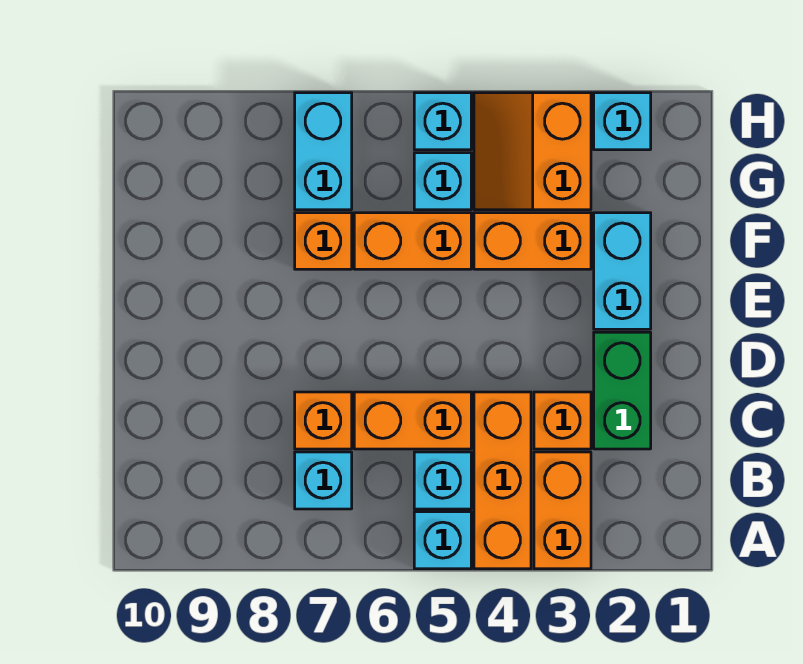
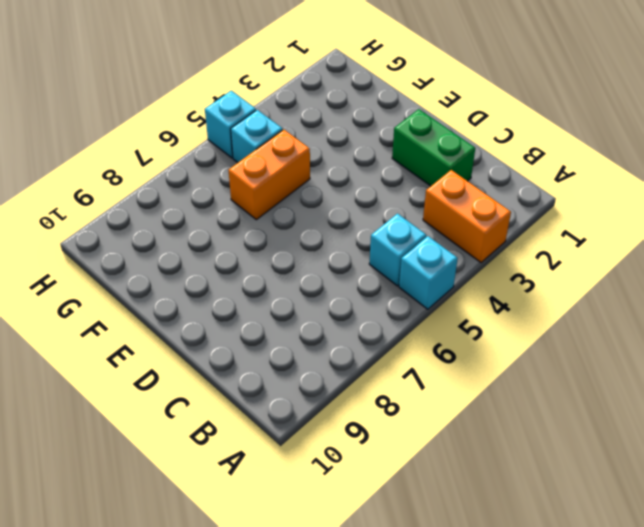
none -> orange brick A4:C4 level 1
none -> cyan brick B7 level 1
none -> orange brick C3 level 1

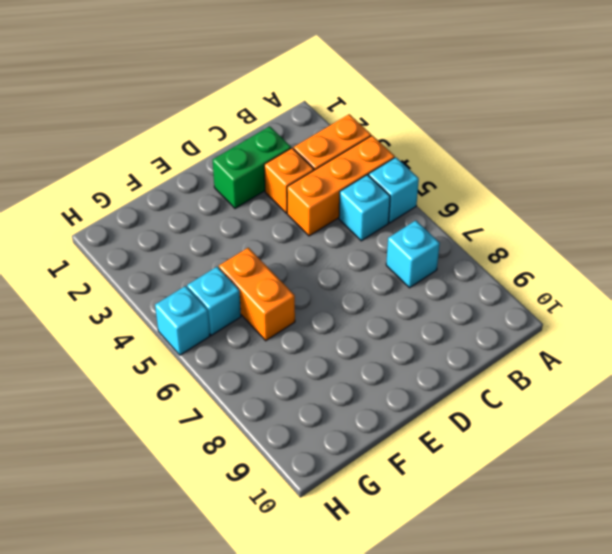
none -> orange brick C5:C6 level 1
none -> orange brick C7 level 1
none -> cyan brick E2:F2 level 1

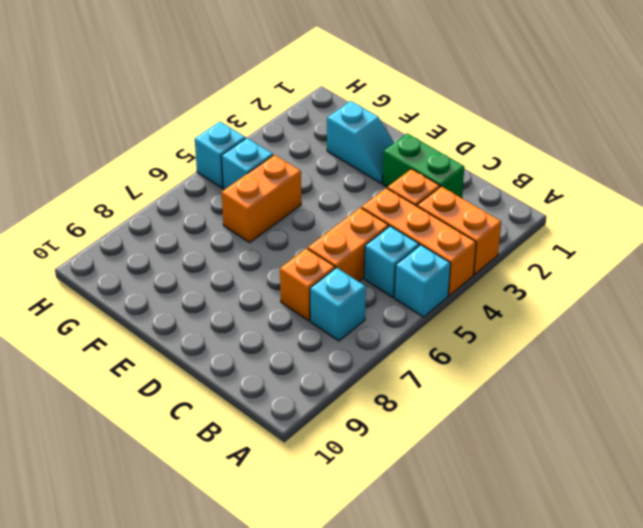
cyan slope E2:F2 level 1 top F -> cyan brick E2:F2 level 1
none -> orange brick F3:F4 level 1
none -> orange brick F7 level 1
none -> orange slope G3:H4 level 1 top 3

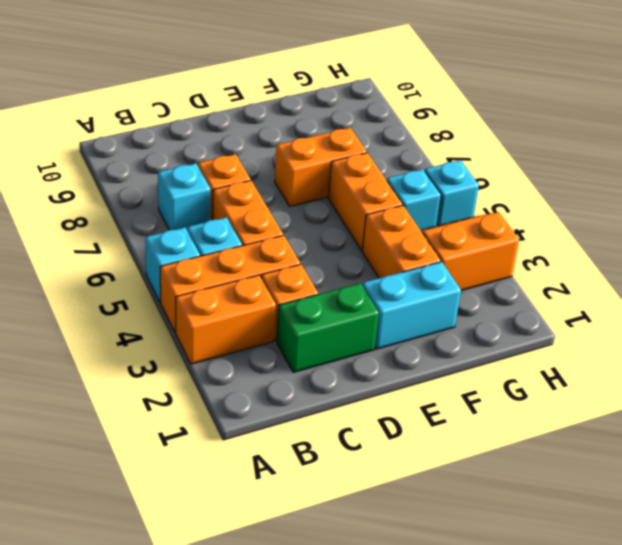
orange brick E7:F7 level 1 -> orange brick F7 level 1
none -> cyan brick G7:H7 level 1
none -> cyan brick H2 level 1

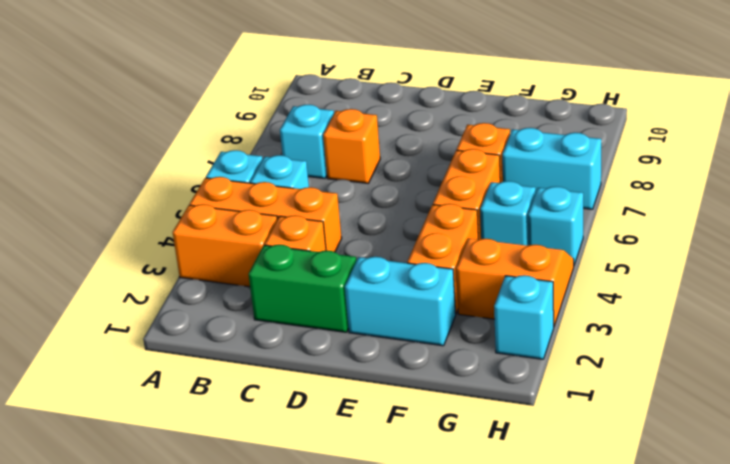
none -> orange brick C5:C6 level 1

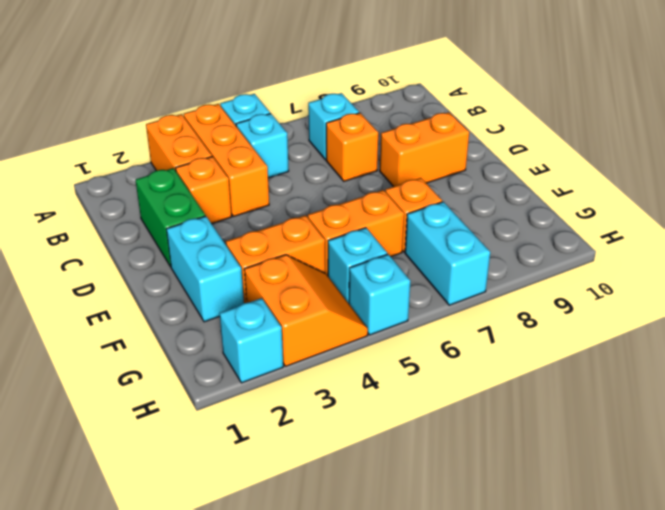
orange brick D8:D9 level 1 -> orange brick C5:C6 level 1

